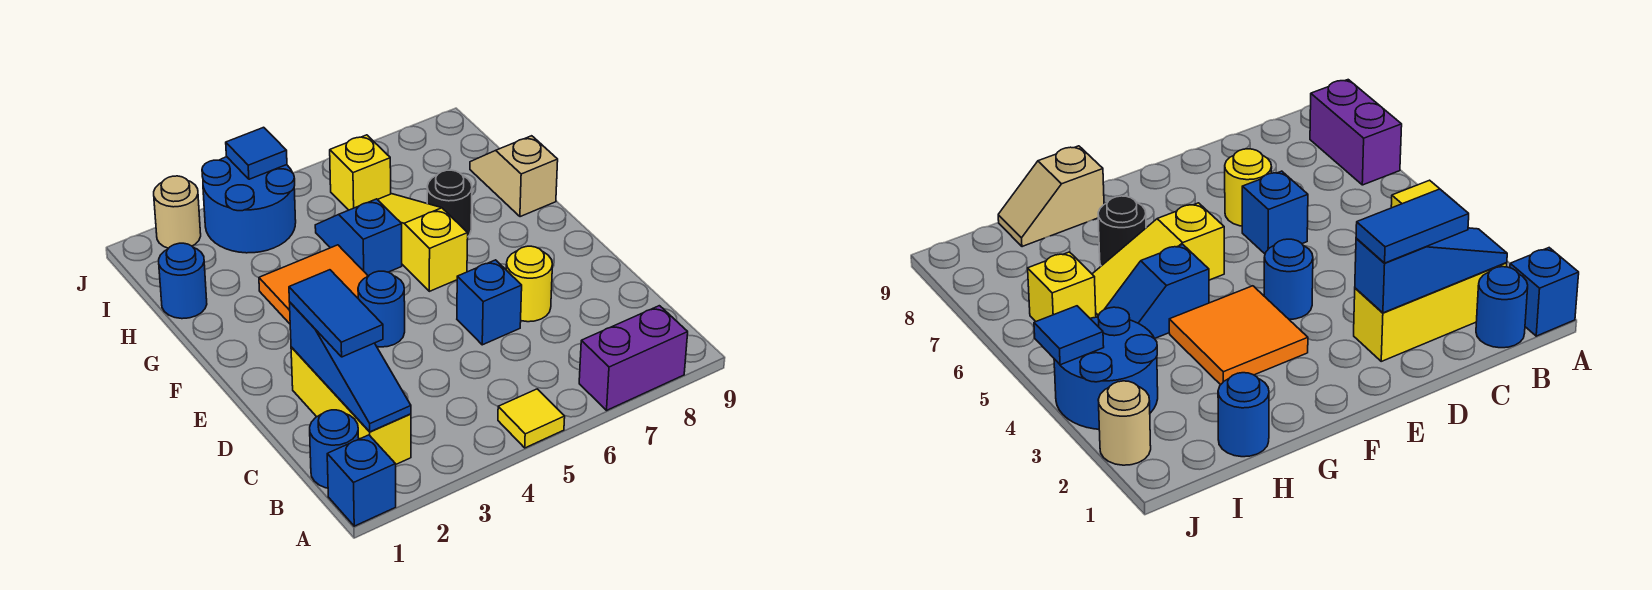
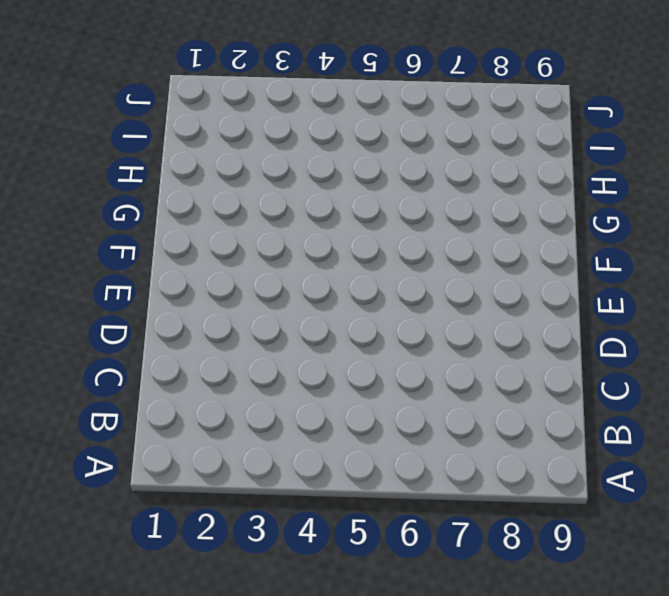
none -> blue brick A1 level 1
none -> yellow tile A5 level 1
none -> purple brick A7:A8 level 1

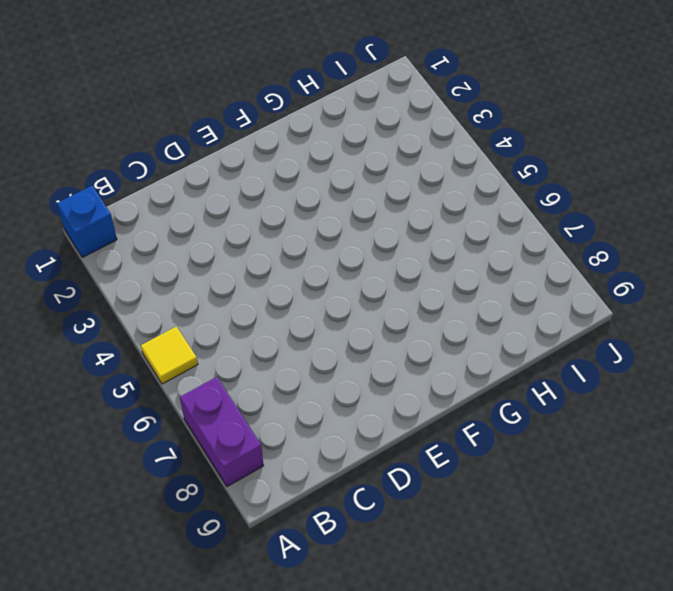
none -> blue round brick B1 level 1
none -> yellow brick B2:D2 level 1
none -> blue brick D6 level 1

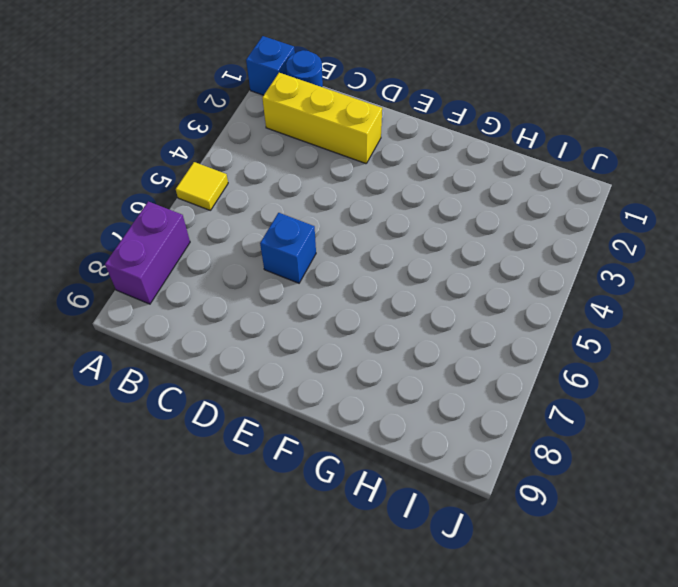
none -> yellow round brick D7 level 1
none -> blue round brick E4 level 1
none -> orange tile F3:G4 level 1

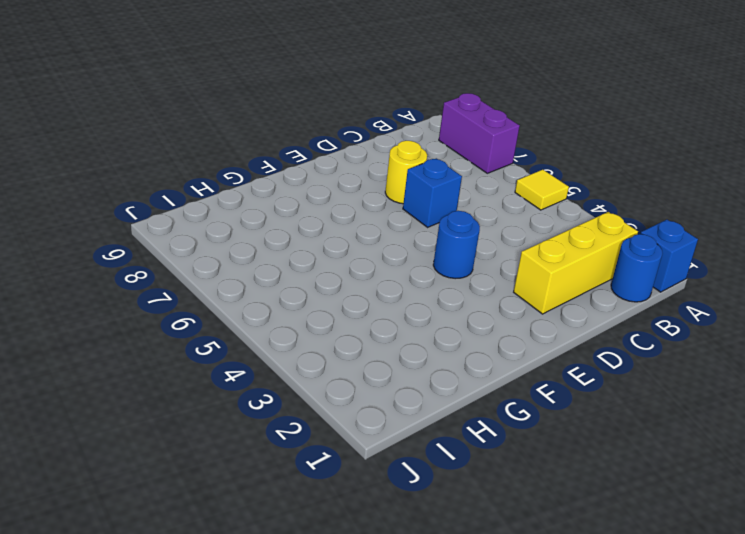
none -> orange tile F3:G4 level 1
none -> yellow slope F6:H6 level 1 top F
none -> blue slope G5:H5 level 1 top G

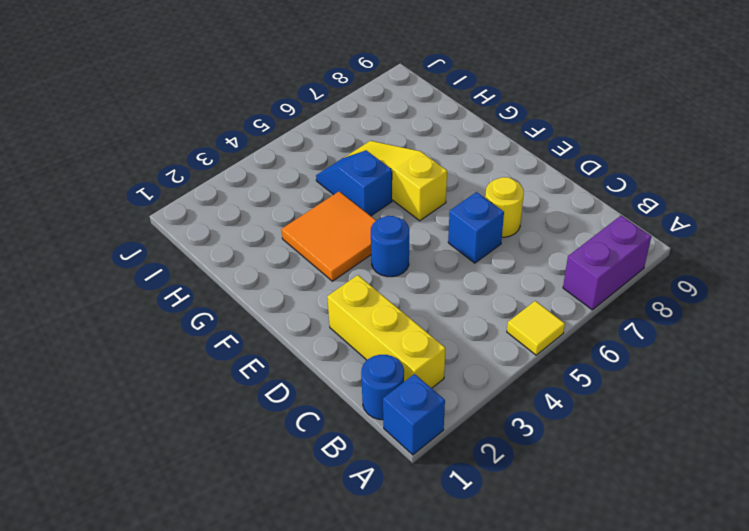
none -> black round brick G7 level 1
none -> tan slope G9:H9 level 1 top G
none -> blue round brick H1 level 1

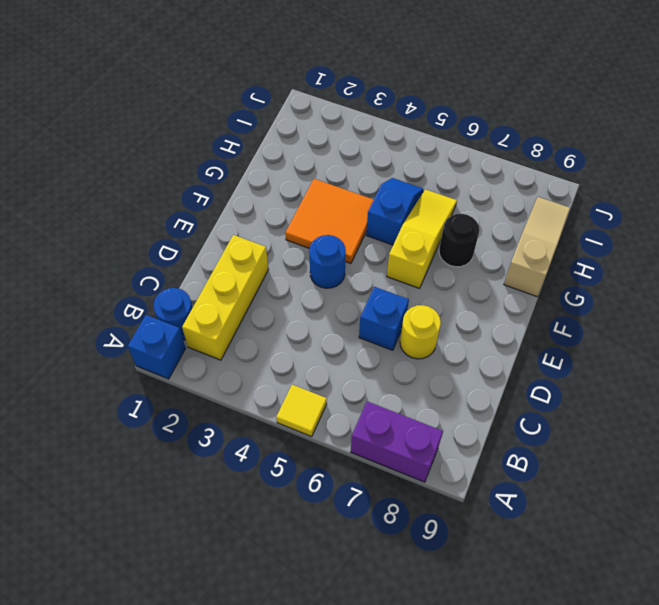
tan slope G9:I9 level 1 top G -> tan slope G9:H9 level 1 top G
none -> blue round brick H1 level 1
none -> blue round brick I3:J4 level 1
none -> yellow brick I6 level 1

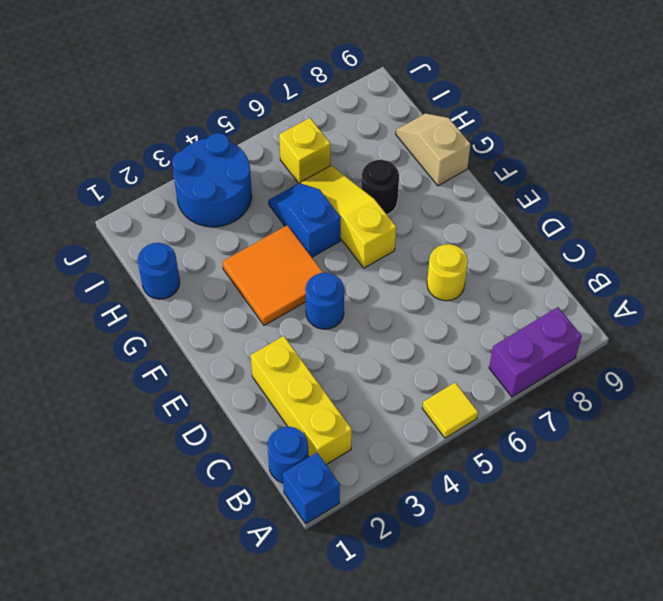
none -> blue brick D6 level 1
none -> tan round brick J2 level 1
none -> blue slope B2:D2 level 2 top D

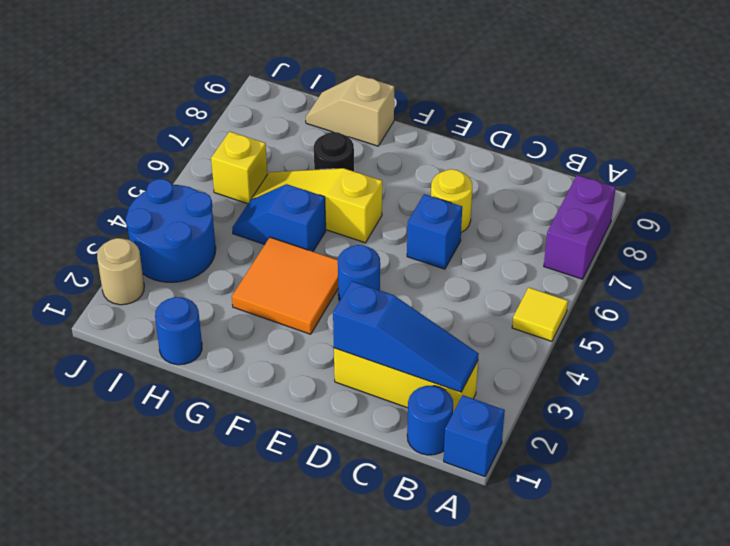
none -> blue tile J4 level 2
none -> blue tile C2:D2 level 3

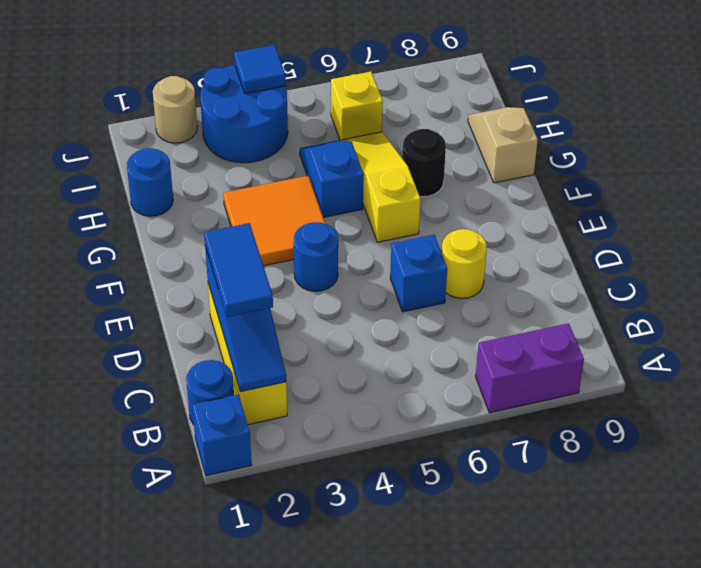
none -> yellow tile A5 level 1

